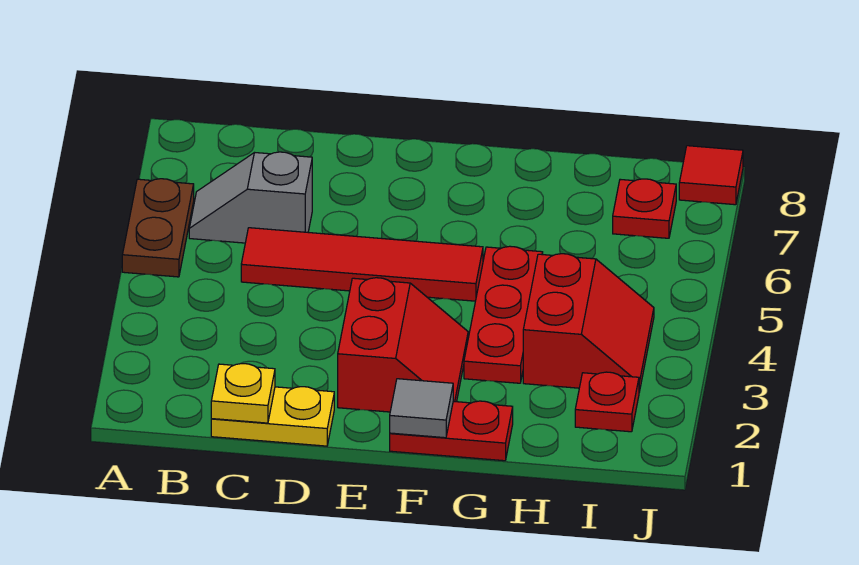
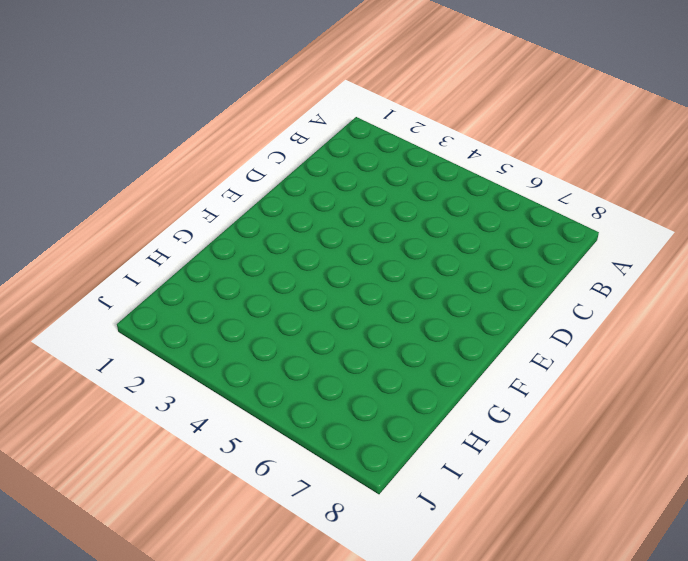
none -> brown plate A5:A6 level 1
none -> grey slope B6:C6 level 1 top C
none -> yellow plate C1:D1 level 1

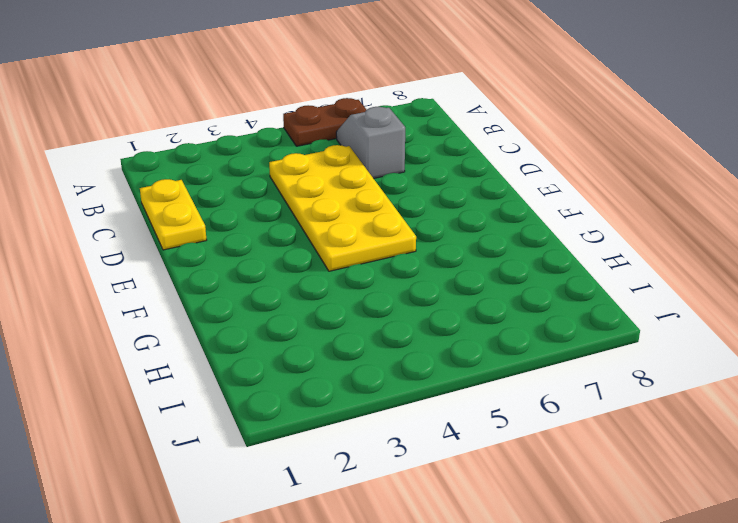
yellow plate C4:F5 level 1 -> red tile C5:F5 level 1
none -> red slope E2:F3 level 1 top E
none -> red plate F1:G1 level 1
none -> red plate G3:G5 level 1

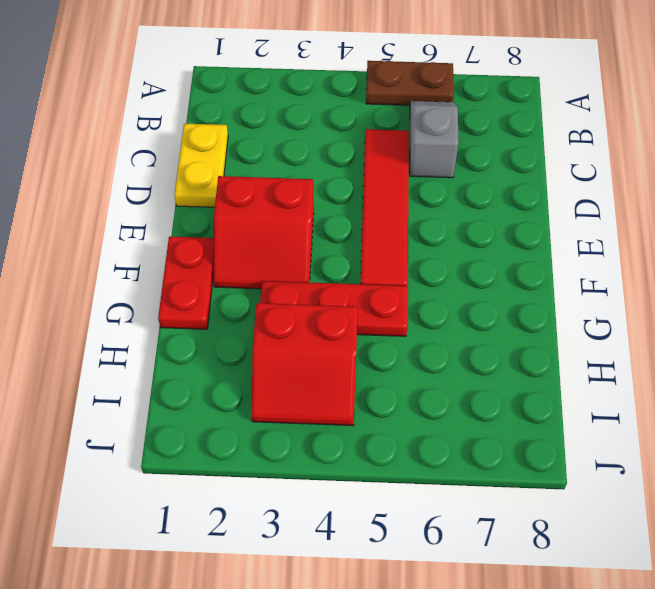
none -> red plate I2 level 1
none -> red plate I7 level 1
none -> red tile J8 level 1

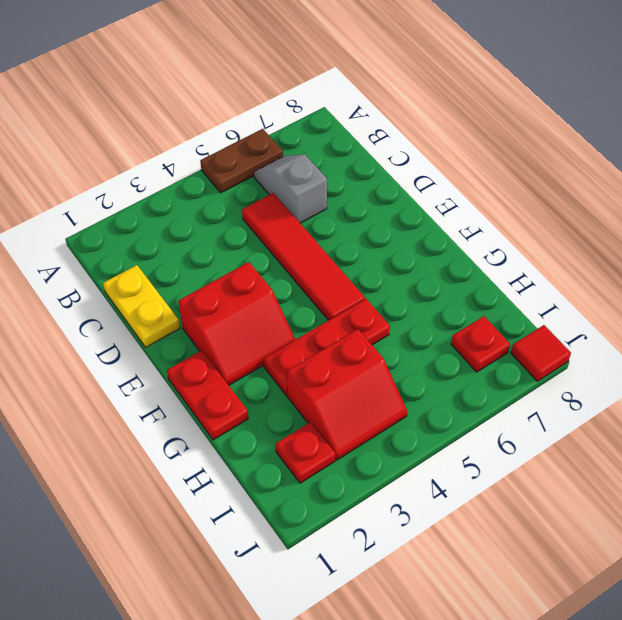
none -> yellow plate C1 level 2
none -> grey tile F1 level 2

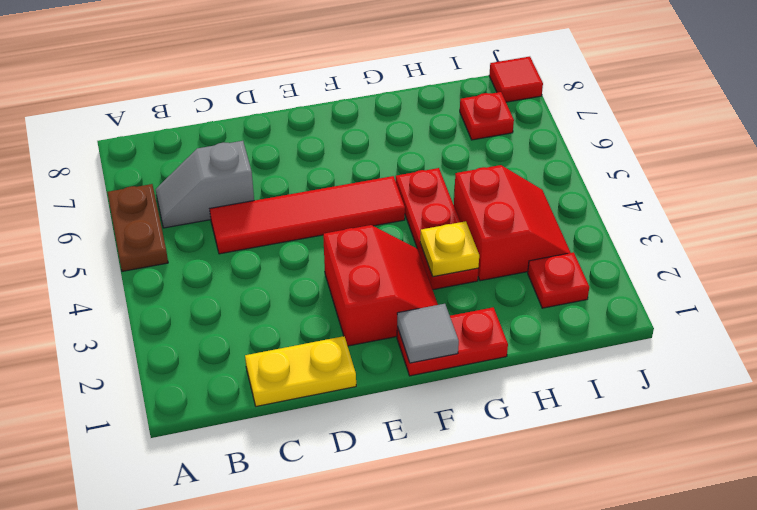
yellow plate G3 level 2 -> yellow plate C1 level 2

